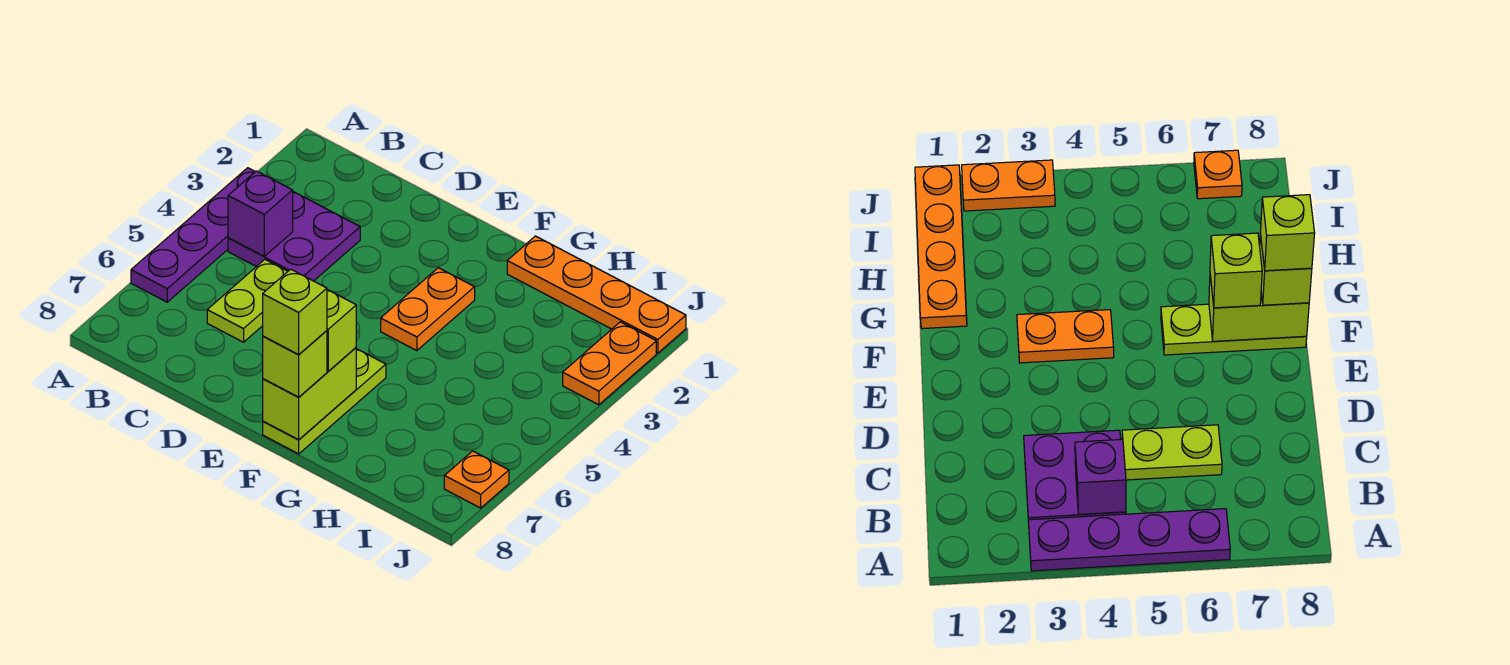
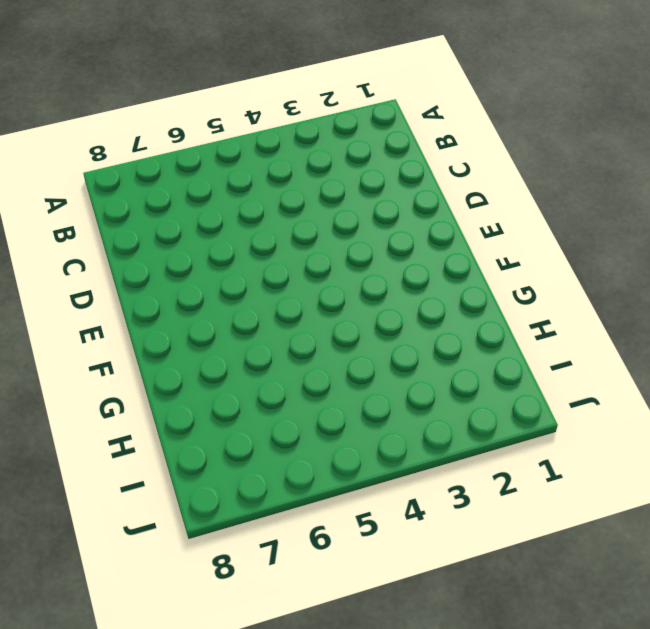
none -> purple plate A3:A6 level 1
none -> purple plate B3:C4 level 1
none -> lime plate C5:C6 level 1

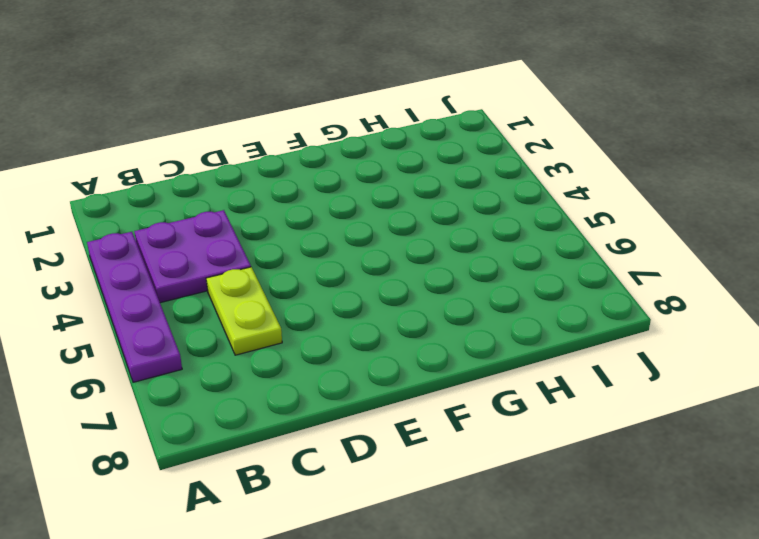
none -> orange plate F3:F4 level 1
none -> lime plate F6:F8 level 1
none -> orange plate G1:J1 level 1

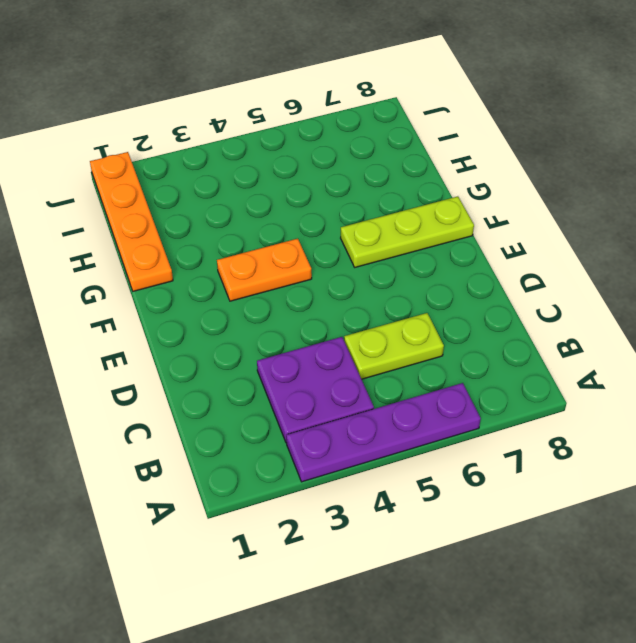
none -> orange plate J2:J3 level 1
none -> orange plate J7 level 1
none -> purple brick B4 level 2

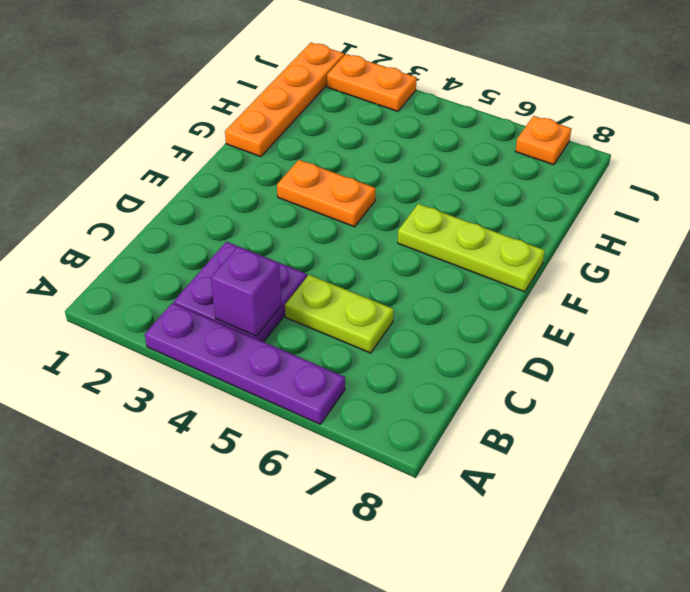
none -> lime brick F7:F8 level 2
none -> lime brick F7 level 3
none -> lime brick F8 level 3

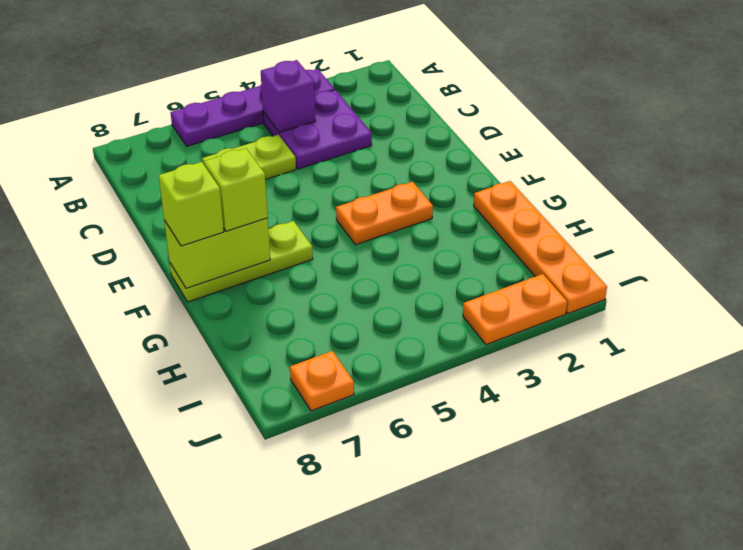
none -> lime brick F8 level 4

